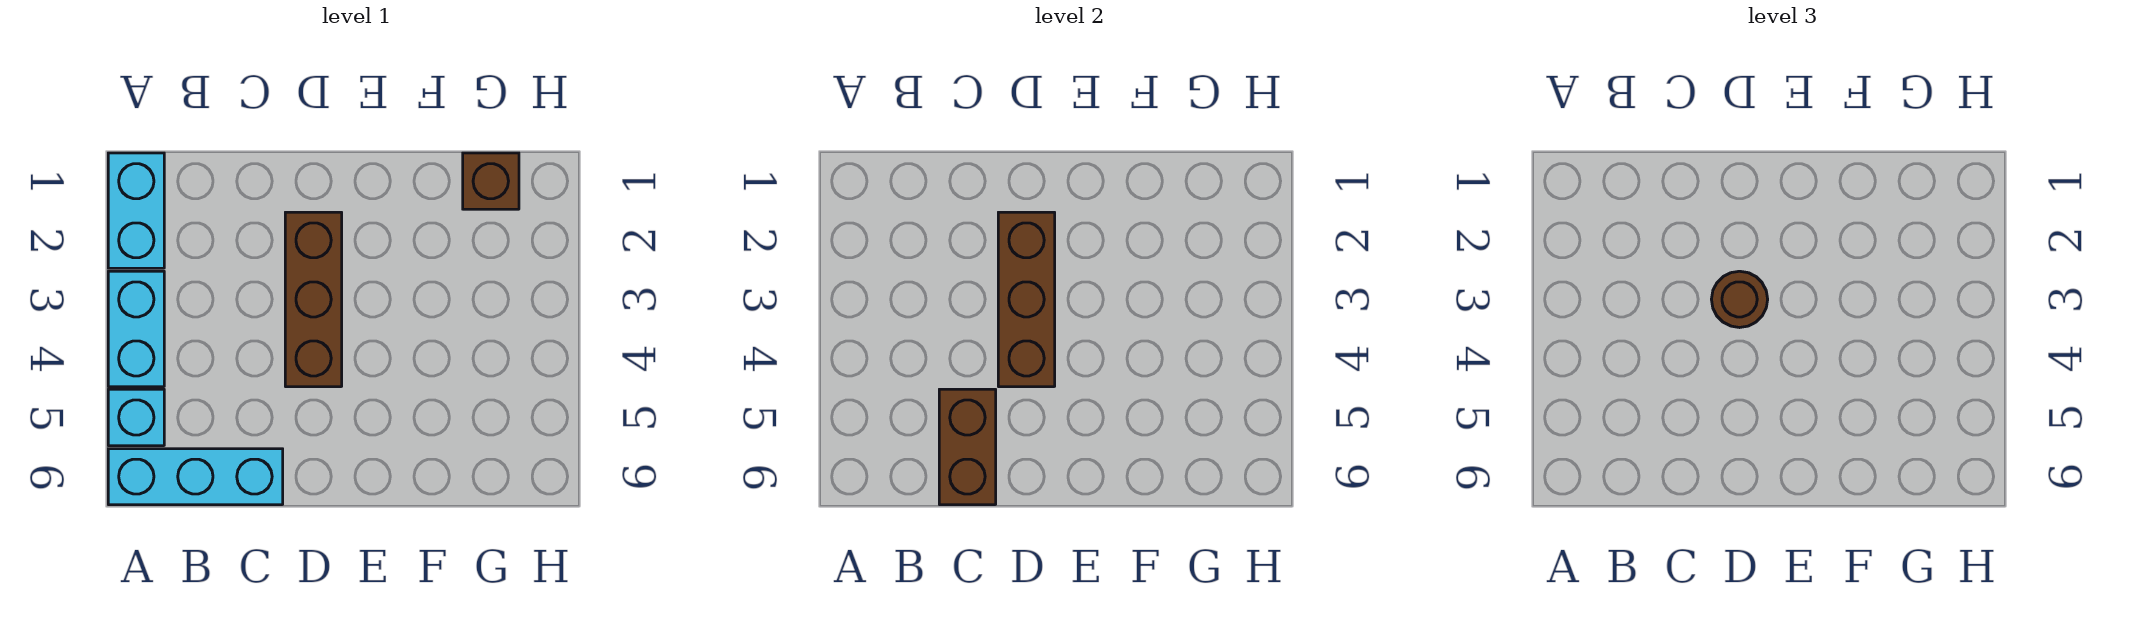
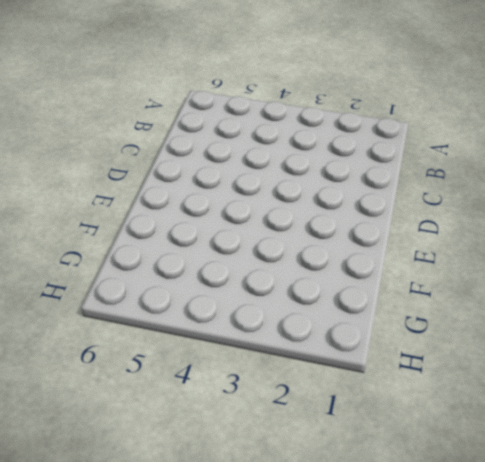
none -> cyan brick A1:A2 level 1
none -> cyan brick A3:A4 level 1

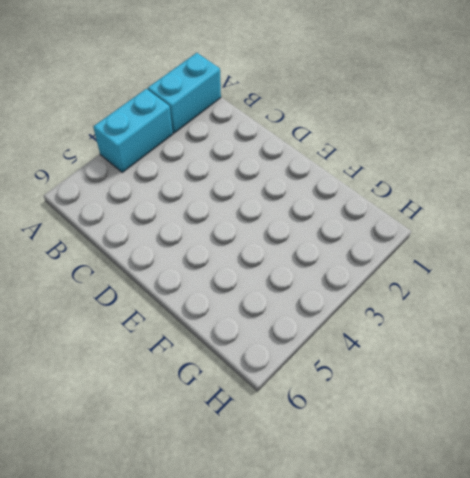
none -> cyan brick A5 level 1
none -> cyan brick A6:C6 level 1

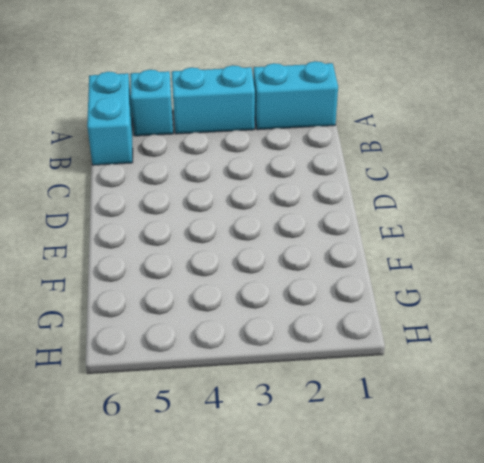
cyan brick A6:B6 level 1 -> cyan brick A6:C6 level 1
none -> brown brick D2:D4 level 1
none -> brown brick G1 level 1

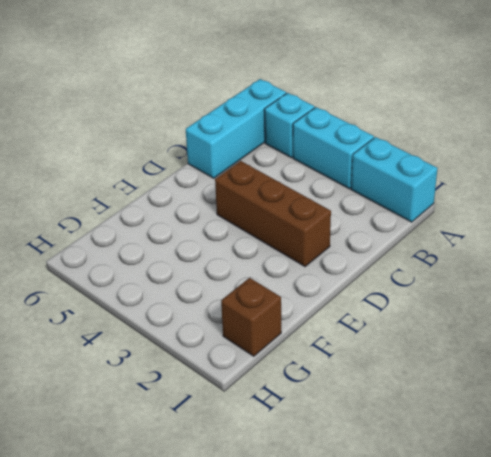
none -> brown brick C5:C6 level 2
none -> brown brick D2:D4 level 2

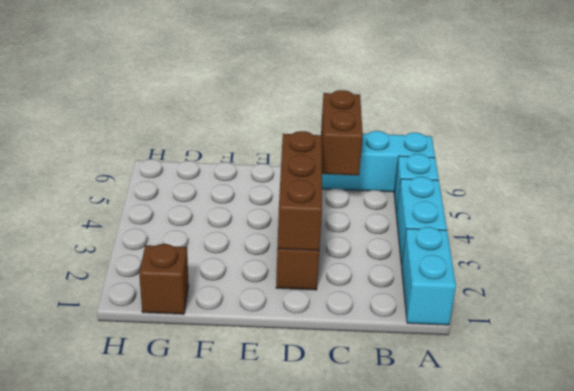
none -> brown round brick D3 level 3

